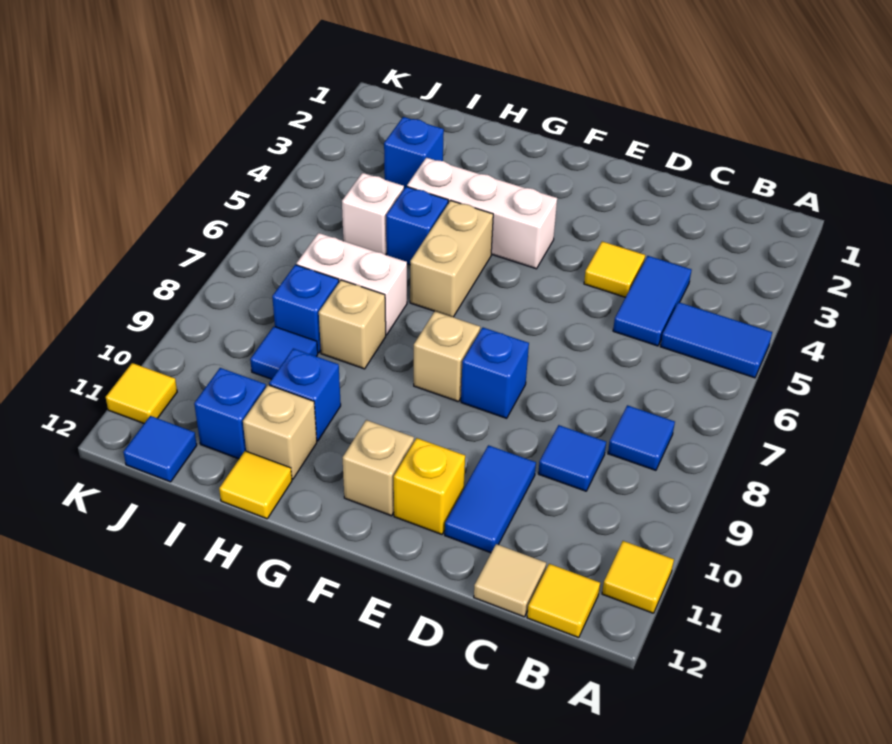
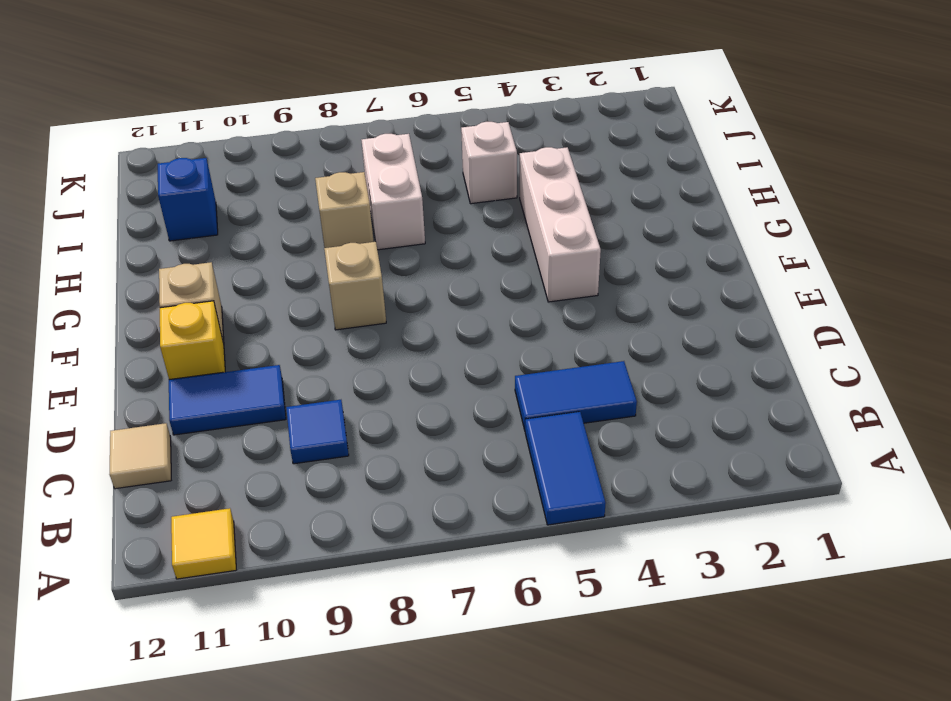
none -> blue tile B8 level 1
none -> yellow tile B12 level 1
none -> yellow tile D4 level 1

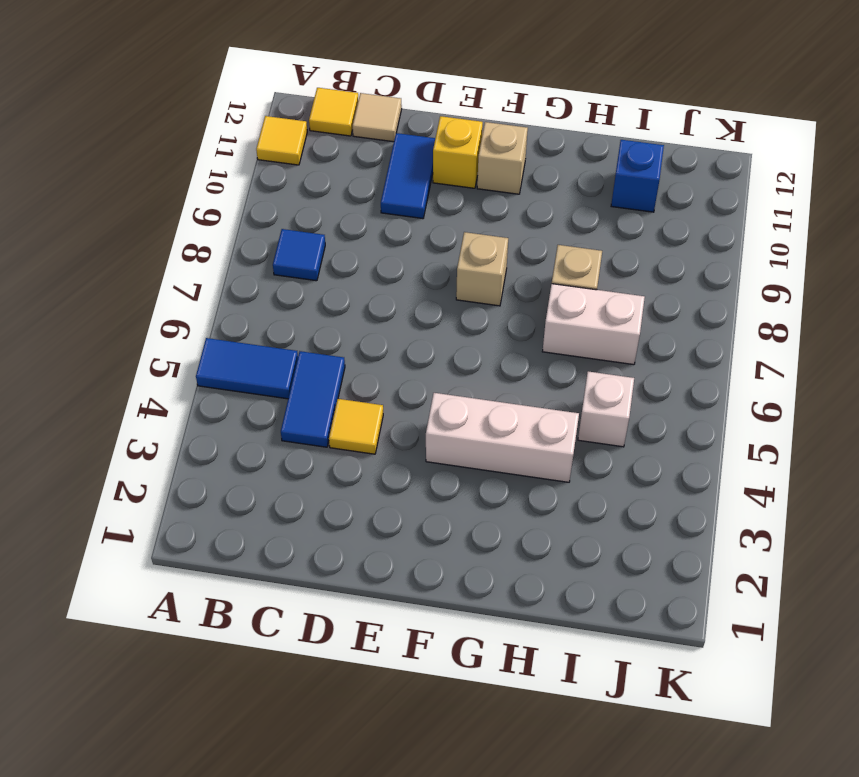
none -> blue tile C9 level 1
none -> blue brick E8 level 1
none -> tan brick G5:G6 level 1

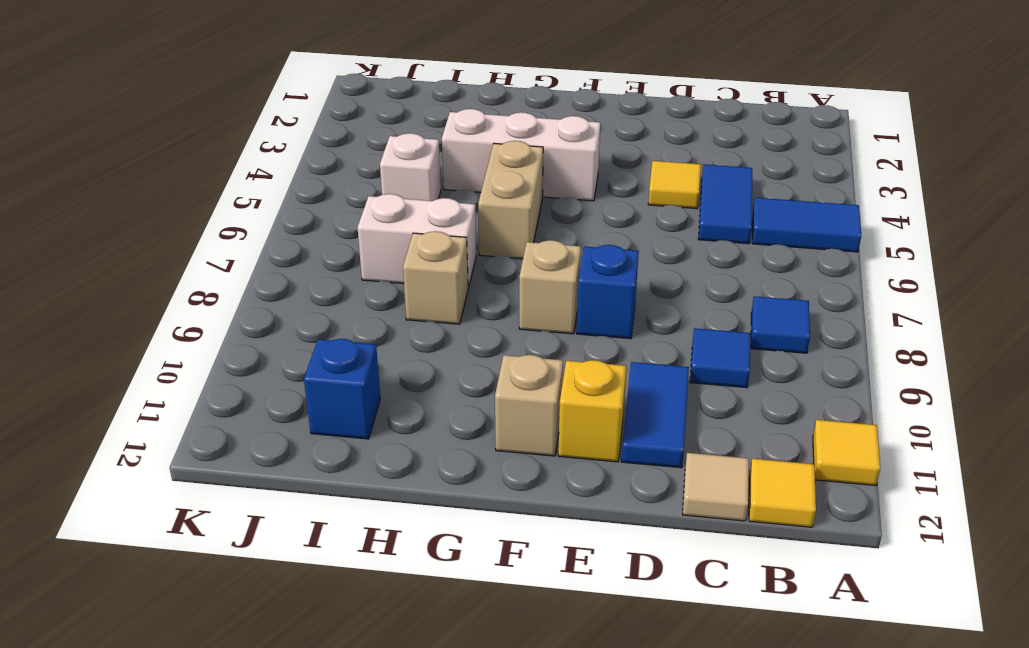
none -> blue brick H5 level 1
none -> blue brick H10 level 1
none -> tan brick H11 level 1

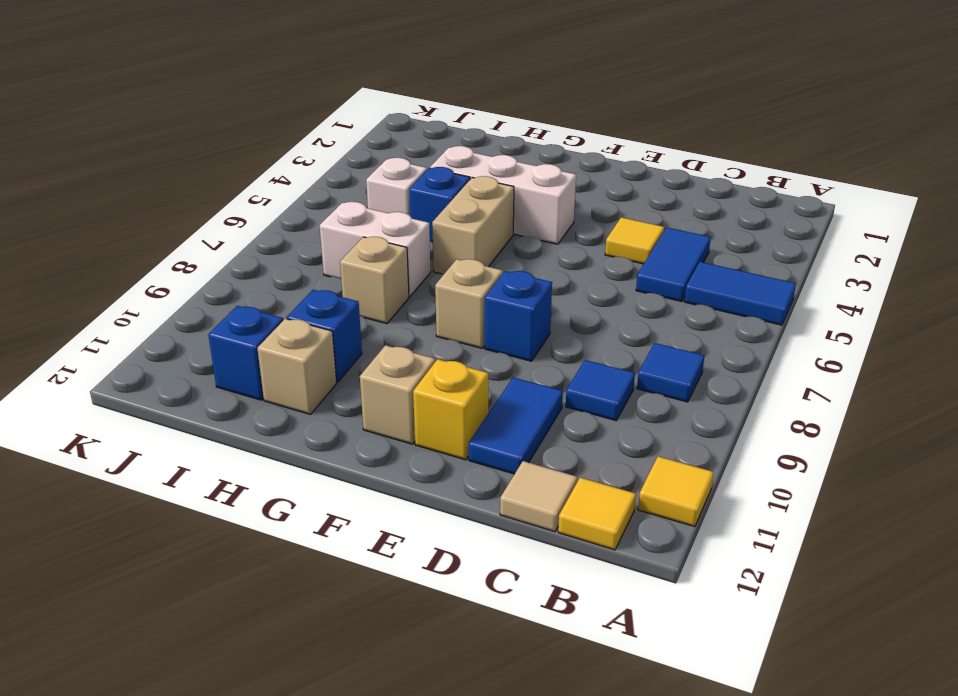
none -> yellow tile H12 level 1
none -> blue brick I3 level 1
none -> blue brick I8 level 1

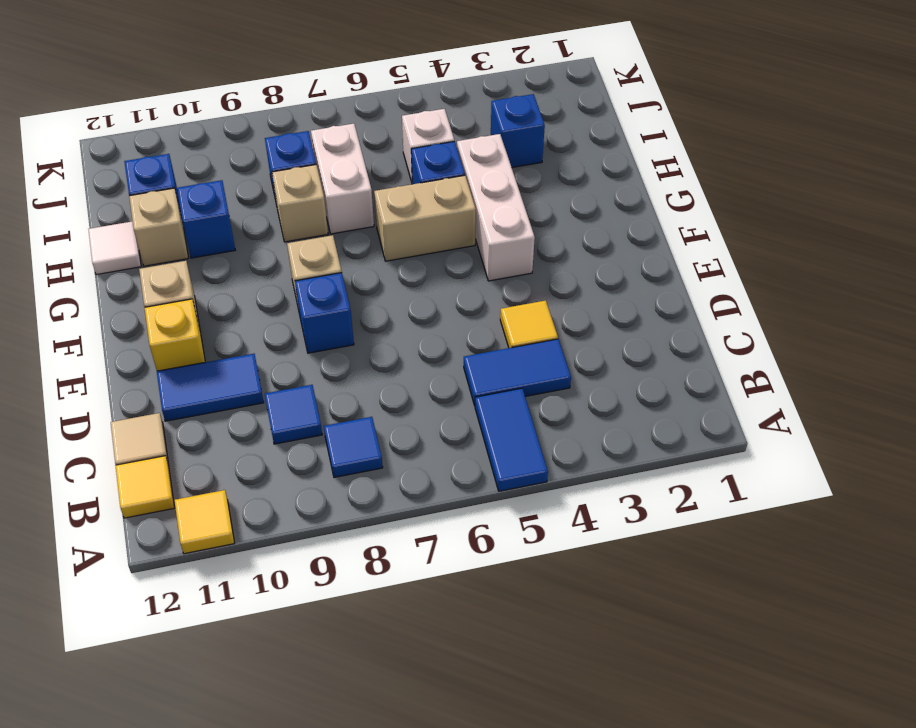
white tile H12 level 1 -> yellow tile H12 level 1
none -> blue tile I9 level 1
none -> blue tile J12 level 1
none -> yellow tile K11 level 1

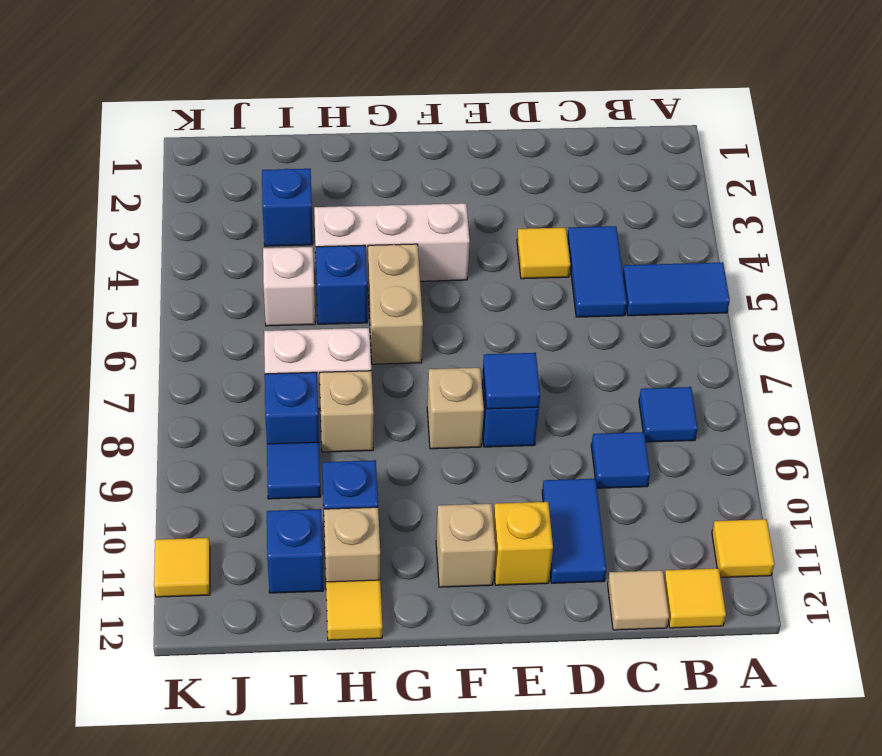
blue tile E8 level 2 -> blue tile J12 level 1

